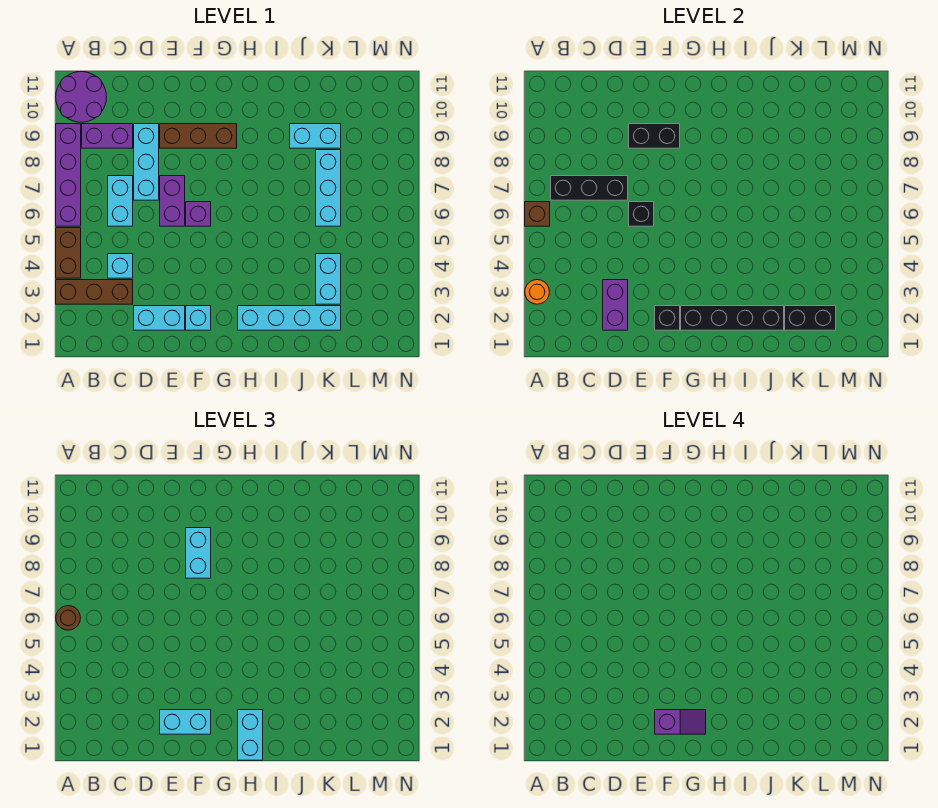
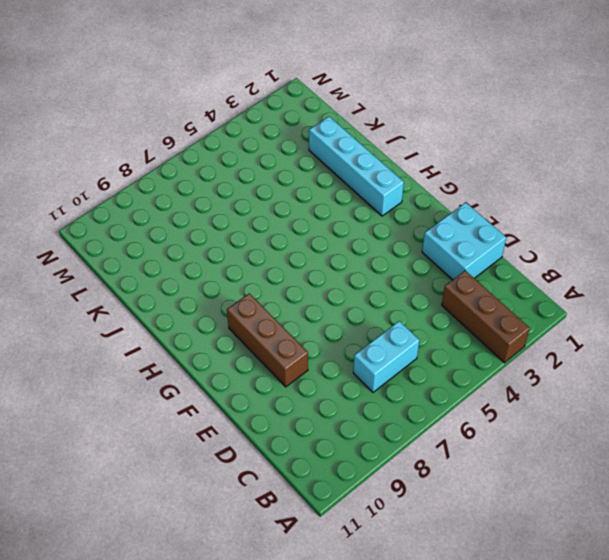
cyan brick D1:E2 level 1 -> cyan brick D2:E2 level 1
none -> brown brick A4:A5 level 1
none -> purple brick A6:A9 level 1
none -> purple round brick A10:B11 level 1
none -> purple brick B9:C9 level 1

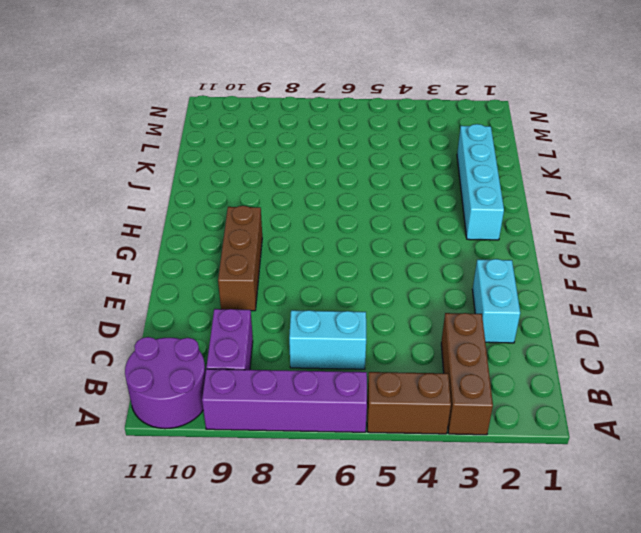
none -> cyan brick C4 level 1
none -> cyan brick D7:D9 level 1
none -> purple brick E6:E7 level 1
none -> cyan brick F2 level 1

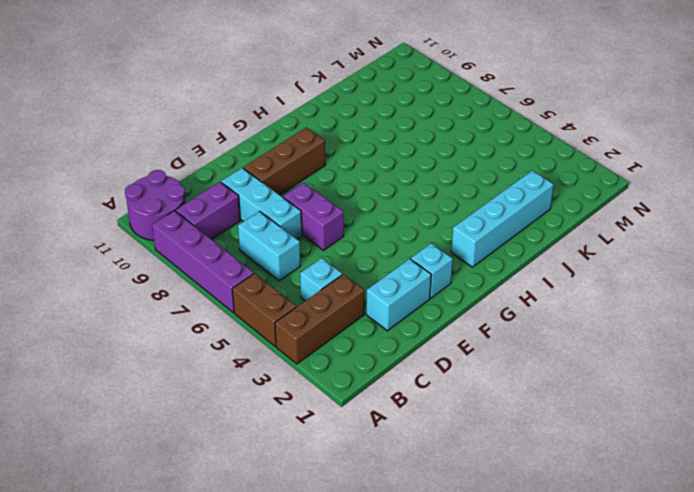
none -> purple brick F6 level 1
none -> cyan brick J9:K9 level 1
none -> cyan brick K3:K4 level 1
none -> cyan brick K6:K8 level 1

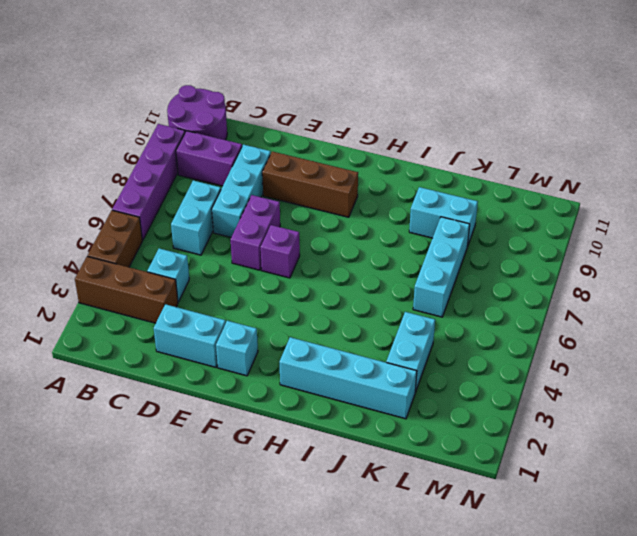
none -> orange round brick A3 level 2
none -> brown brick A6 level 2
none -> black brick B7:D7 level 2
none -> purple brick D2:D3 level 2

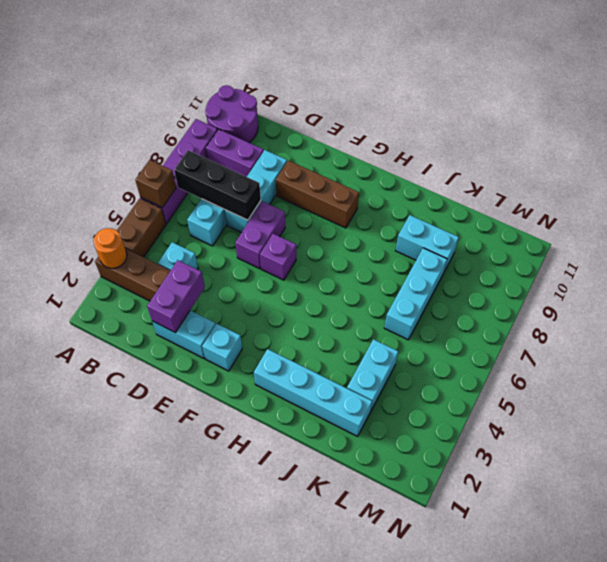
none -> black brick E6 level 2
none -> black brick E9:F9 level 2
none -> black brick F2 level 2
none -> black brick G2:J2 level 2

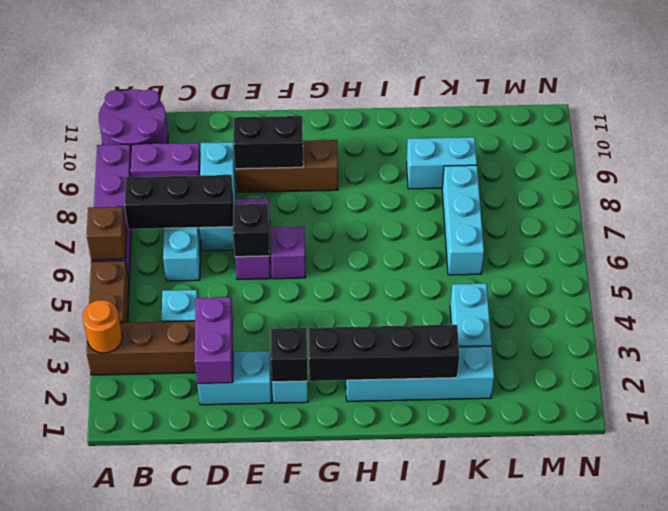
none -> black brick K2:L2 level 2
none -> brown round brick A6 level 3
none -> cyan brick E2:F2 level 3
none -> cyan brick F8:F9 level 3

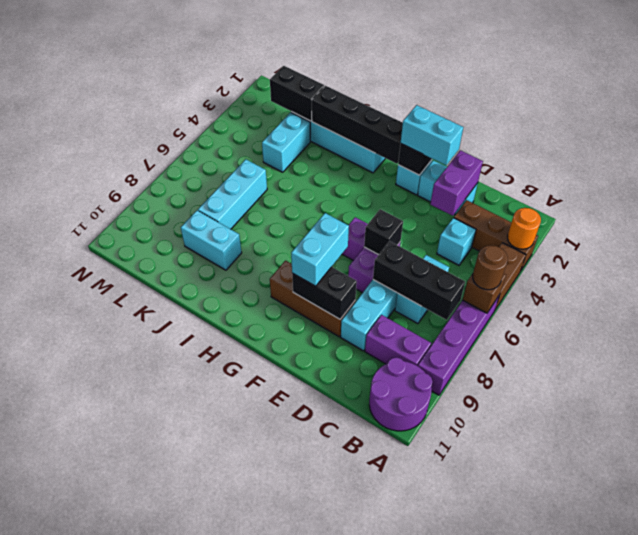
none -> cyan brick H1:H2 level 3
none -> purple slope F2:G2 level 4 top F

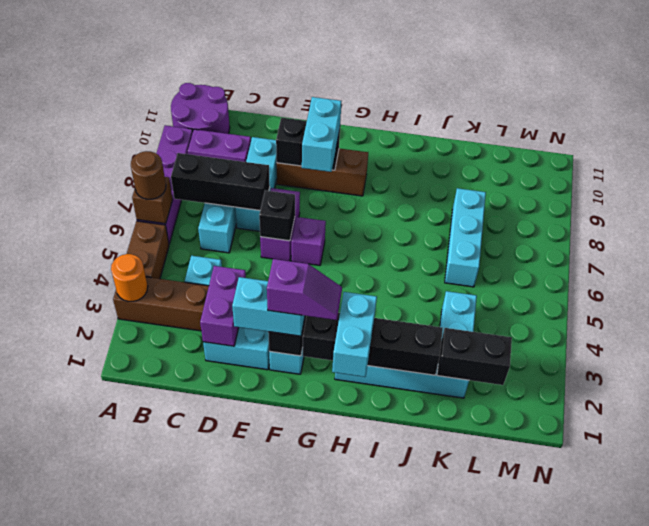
none -> cyan brick J9:K9 level 1

